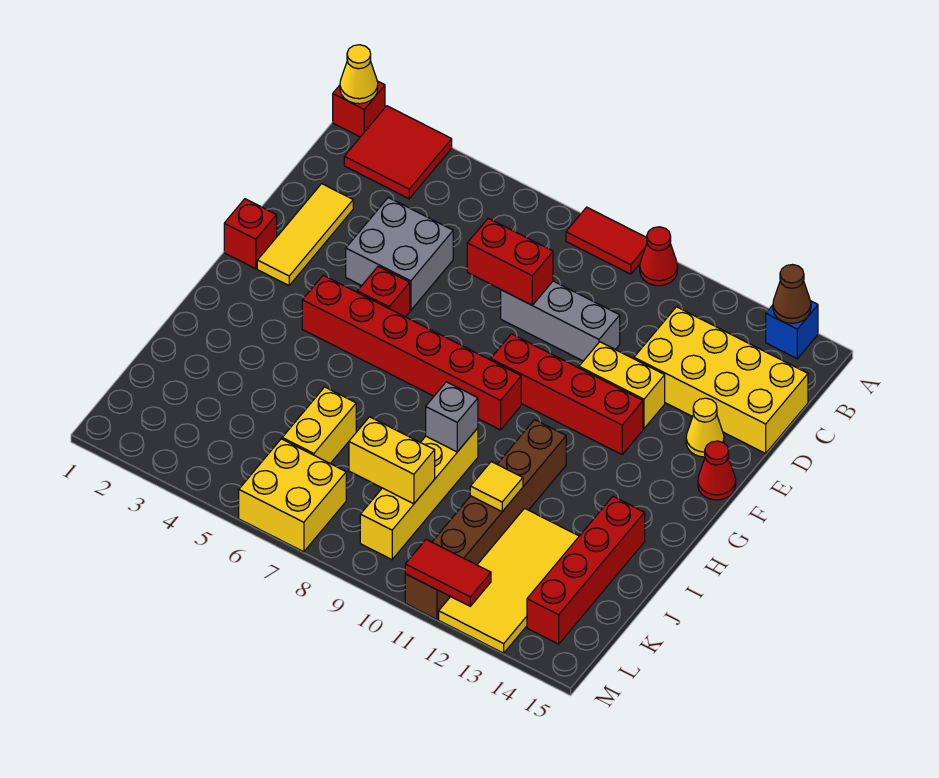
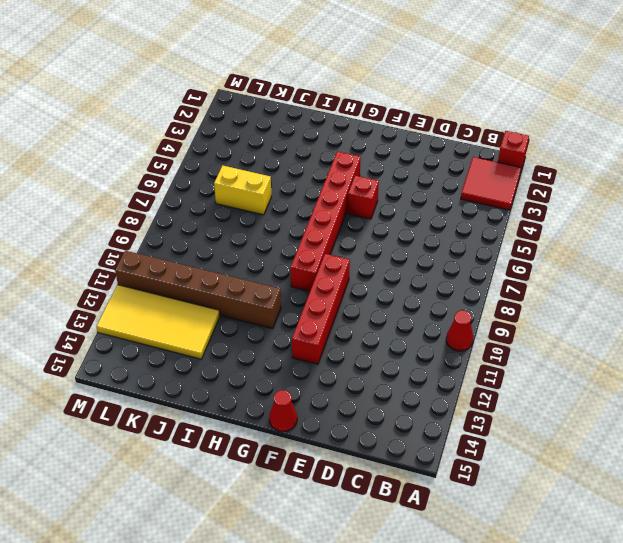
none -> red tile A8:A9 level 1
none -> blue brick A14 level 1
none -> yellow brick C12:D15 level 1

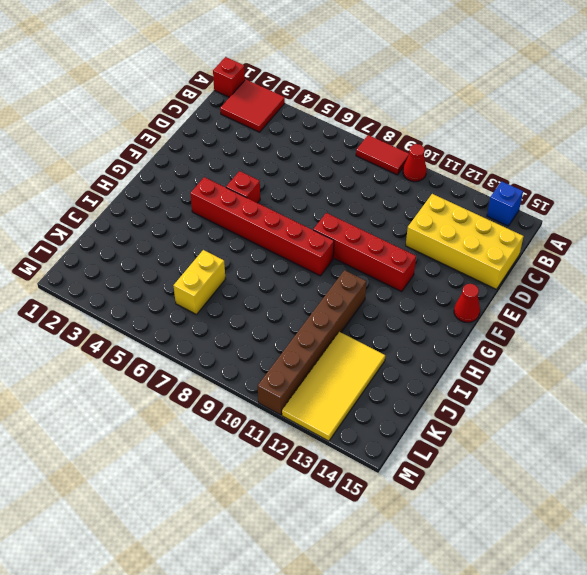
none -> yellow tile D2:F2 level 1
none -> grey brick D4:E5 level 1
none -> grey brick D8:D10 level 1

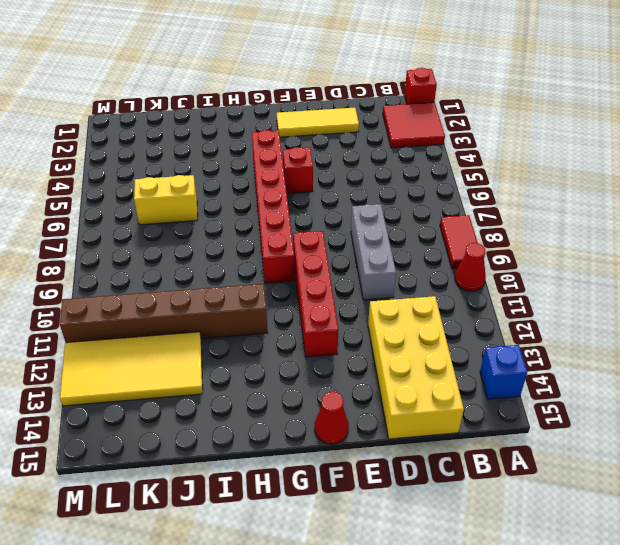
none -> grey brick D4:E5 level 1
none -> yellow brick E11:E12 level 1
none -> yellow cone E14 level 1

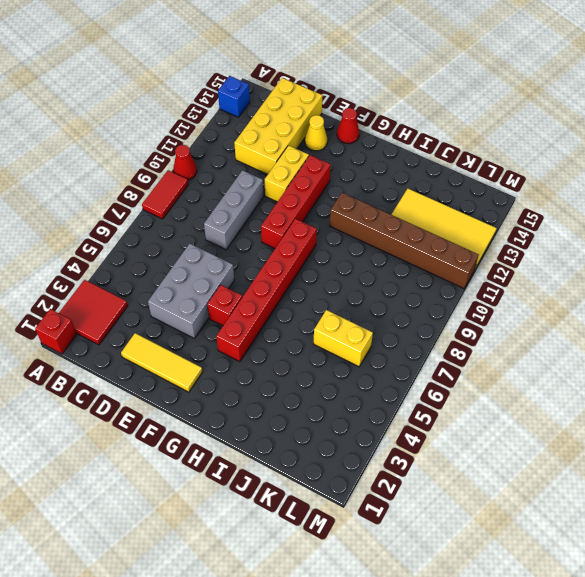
grey brick D4:E6 level 1 -> grey brick D4:E5 level 1
none -> red brick F1 level 1
none -> yellow brick I9:L9 level 1
none -> red brick I14:L14 level 1

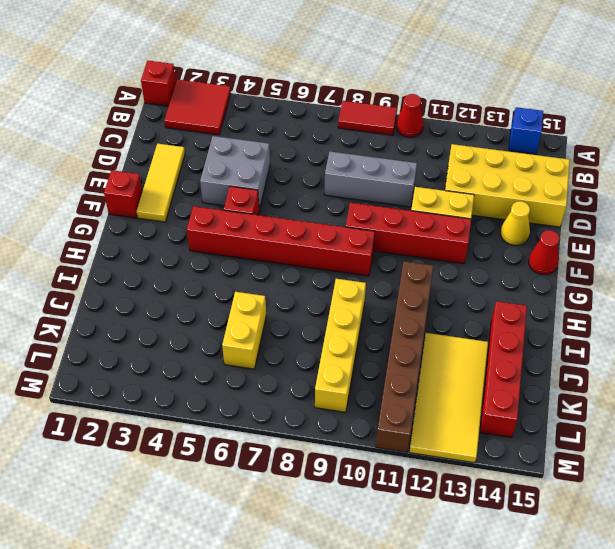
none -> yellow brick L6:M7 level 1
none -> yellow cone A1 level 2
none -> brown cone A14 level 2

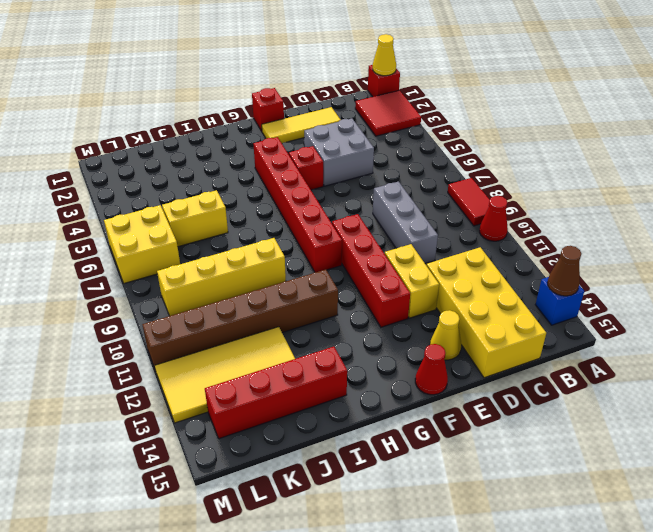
none -> red brick D7:D8 level 2
none -> grey brick I9 level 2
none -> yellow tile J11 level 2

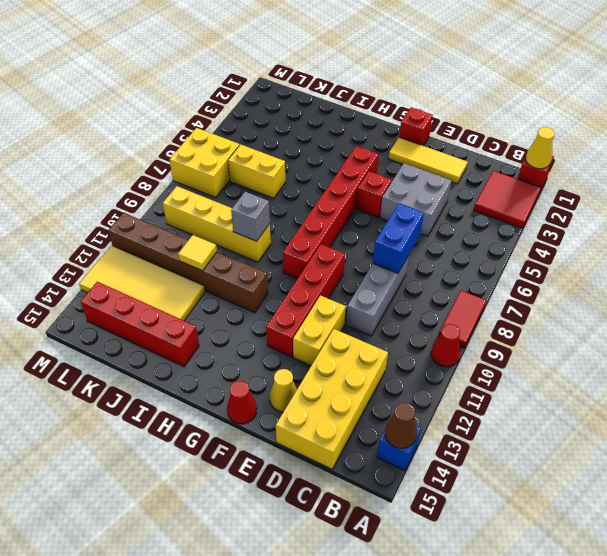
blue brick D7:D8 level 2 -> red brick D7:D8 level 2
none -> yellow brick K8:K9 level 2
none -> red tile M11:M12 level 2

